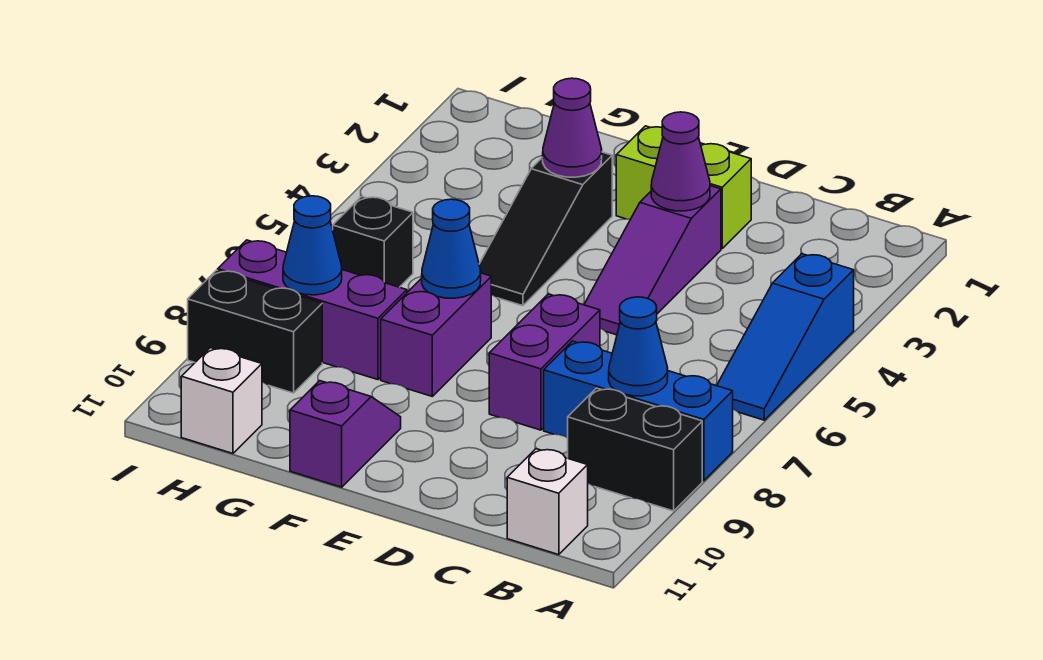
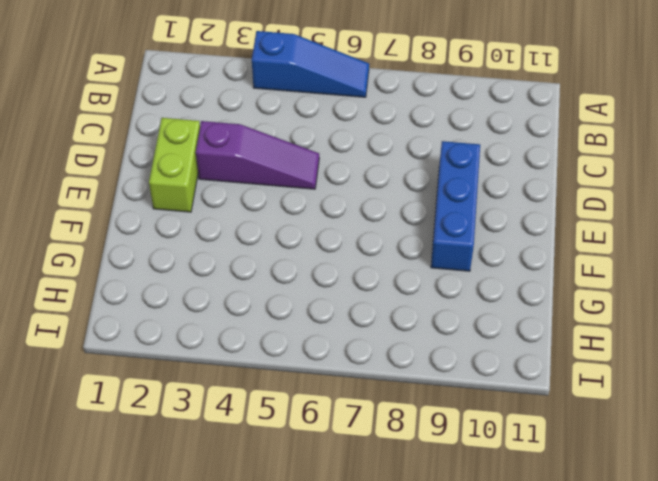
blue brick D9:F9 level 1 -> blue brick A8:C8 level 1
none -> black brick A9:B9 level 1
none -> white brick B11 level 1
none -> purple brick D7:D8 level 1

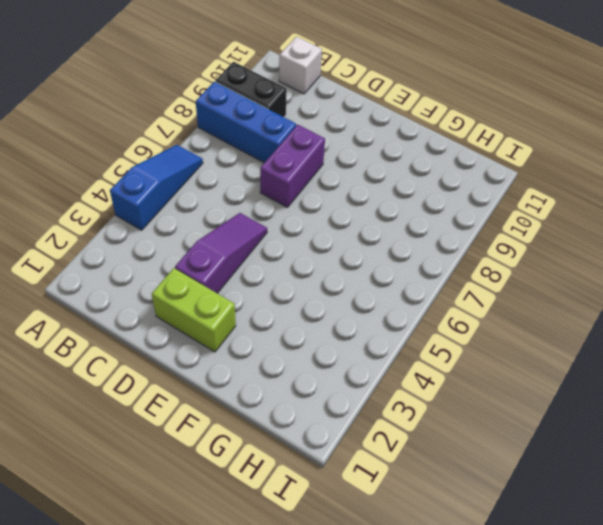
none -> black slope F3:F5 level 1 top 3
none -> purple brick F7:F8 level 1
none -> purple slope F10:F11 level 1 top 11

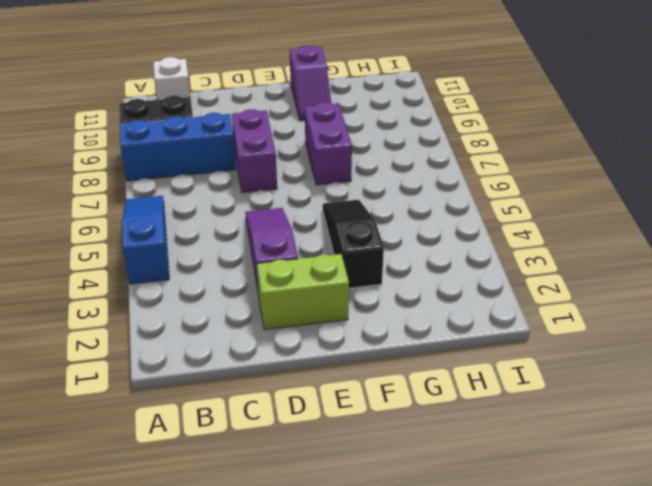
none -> purple brick G8:I8 level 1
none -> black brick H6 level 1
none -> black brick H9:I9 level 1

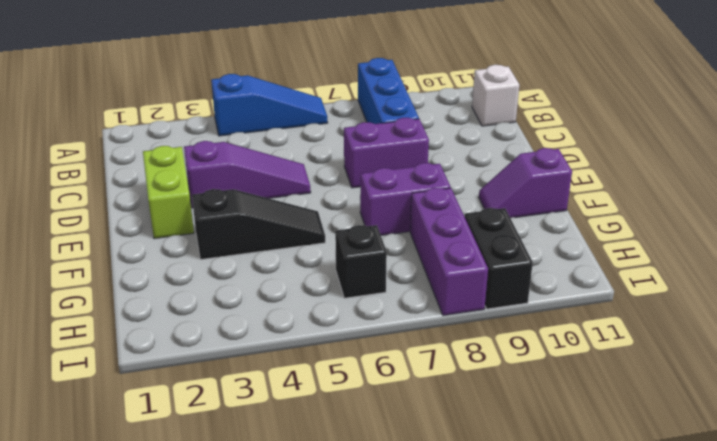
none -> black brick A9:B9 level 1
none -> white brick H11 level 1
none -> blue cone B8 level 2

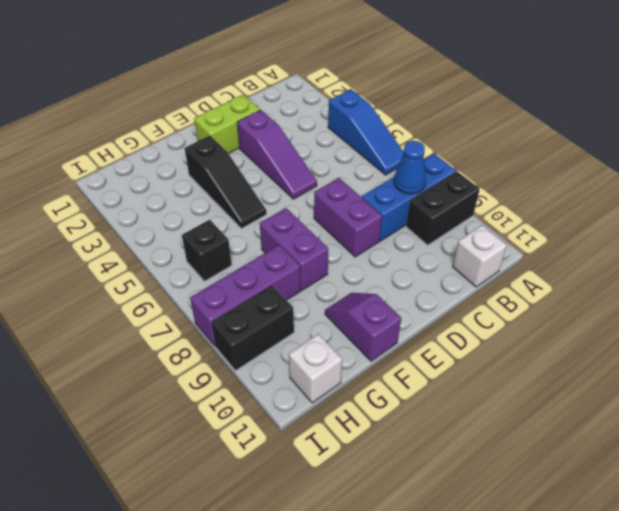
none -> purple cone D3 level 2
none -> purple cone F3 level 2
none -> blue cone F7 level 2

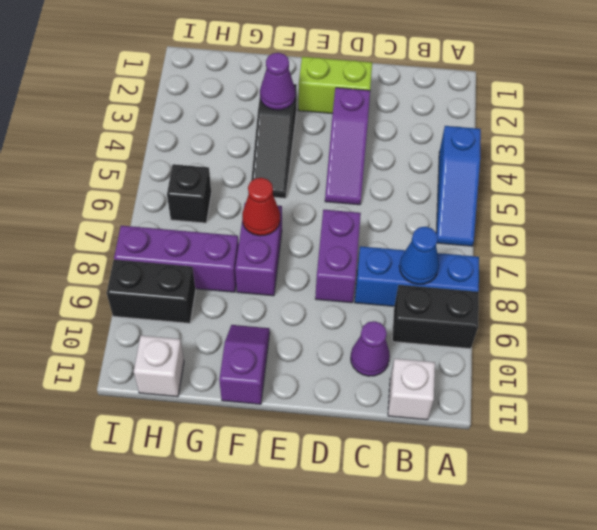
purple cone C10 level 1 -> purple cone D3 level 2
red cone F7 level 2 -> blue cone F7 level 2
none -> blue cone H8 level 2

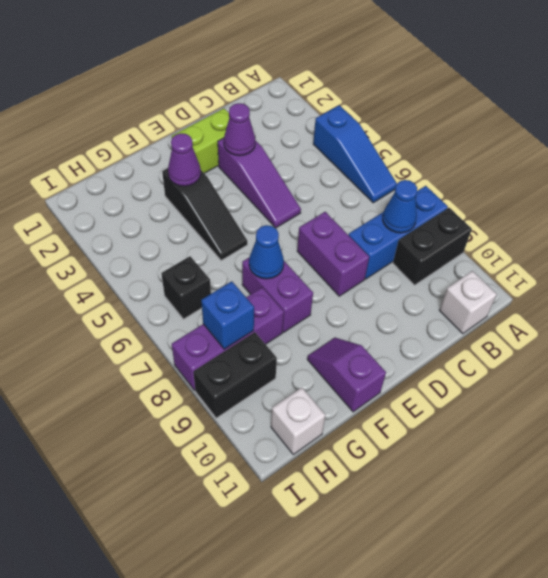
blue brick H8 level 2 -> blue cone H8 level 2

